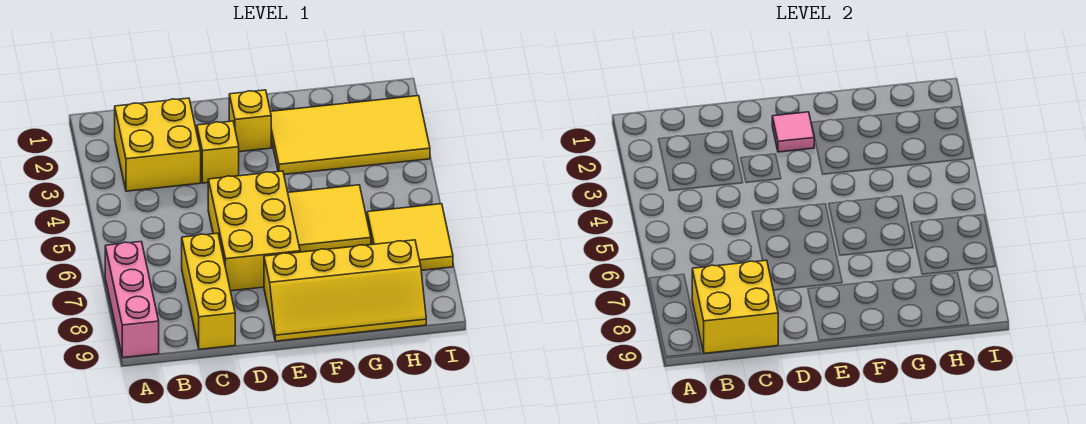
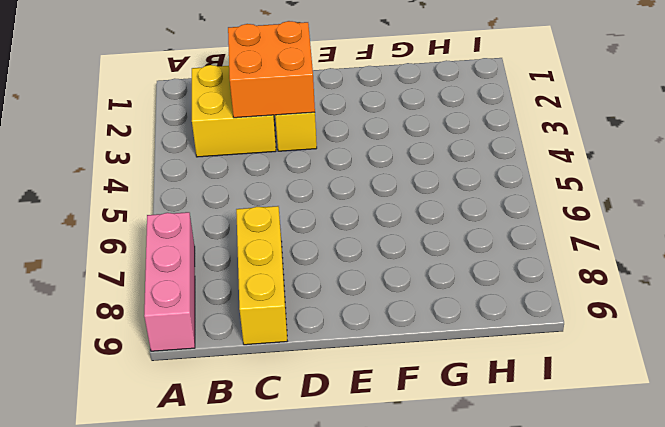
orange brick C2:D3 level 2 -> none
none -> yellow brick D5:E7 level 1
none -> yellow brick E2 level 1
none -> yellow slope E8:H9 level 1 top 8

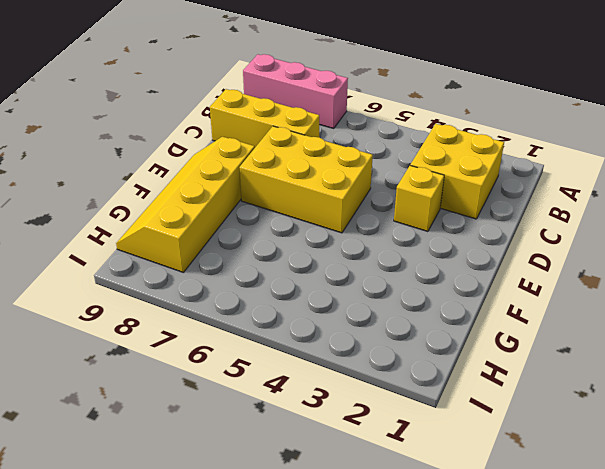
none -> yellow brick E2 level 1
none -> yellow tile F2:I3 level 1
none -> yellow tile F5:G6 level 1

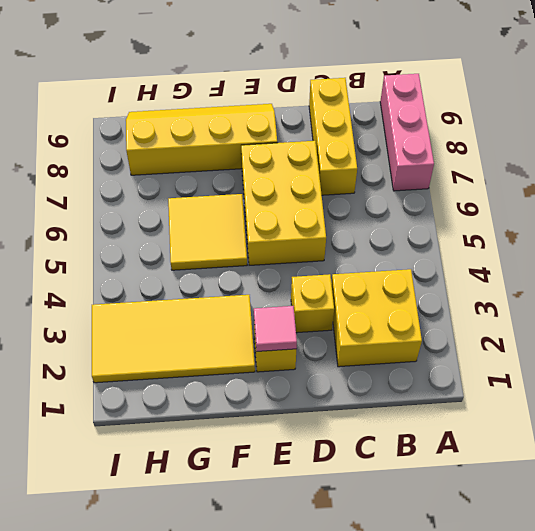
none -> yellow tile H6:I7 level 1
none -> yellow brick B8:C9 level 2

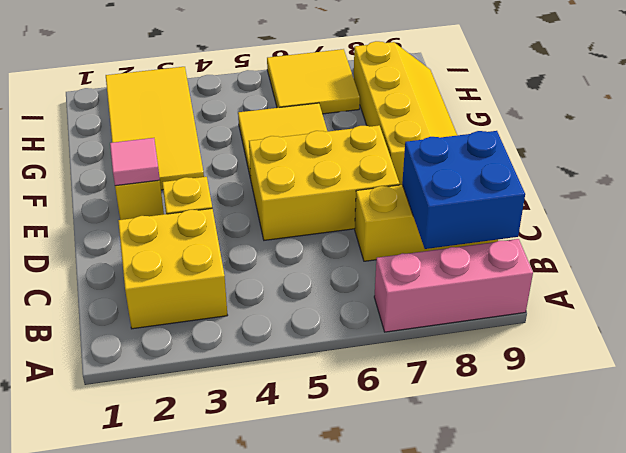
blue brick B8:C9 level 2 -> yellow brick B8:C9 level 2

